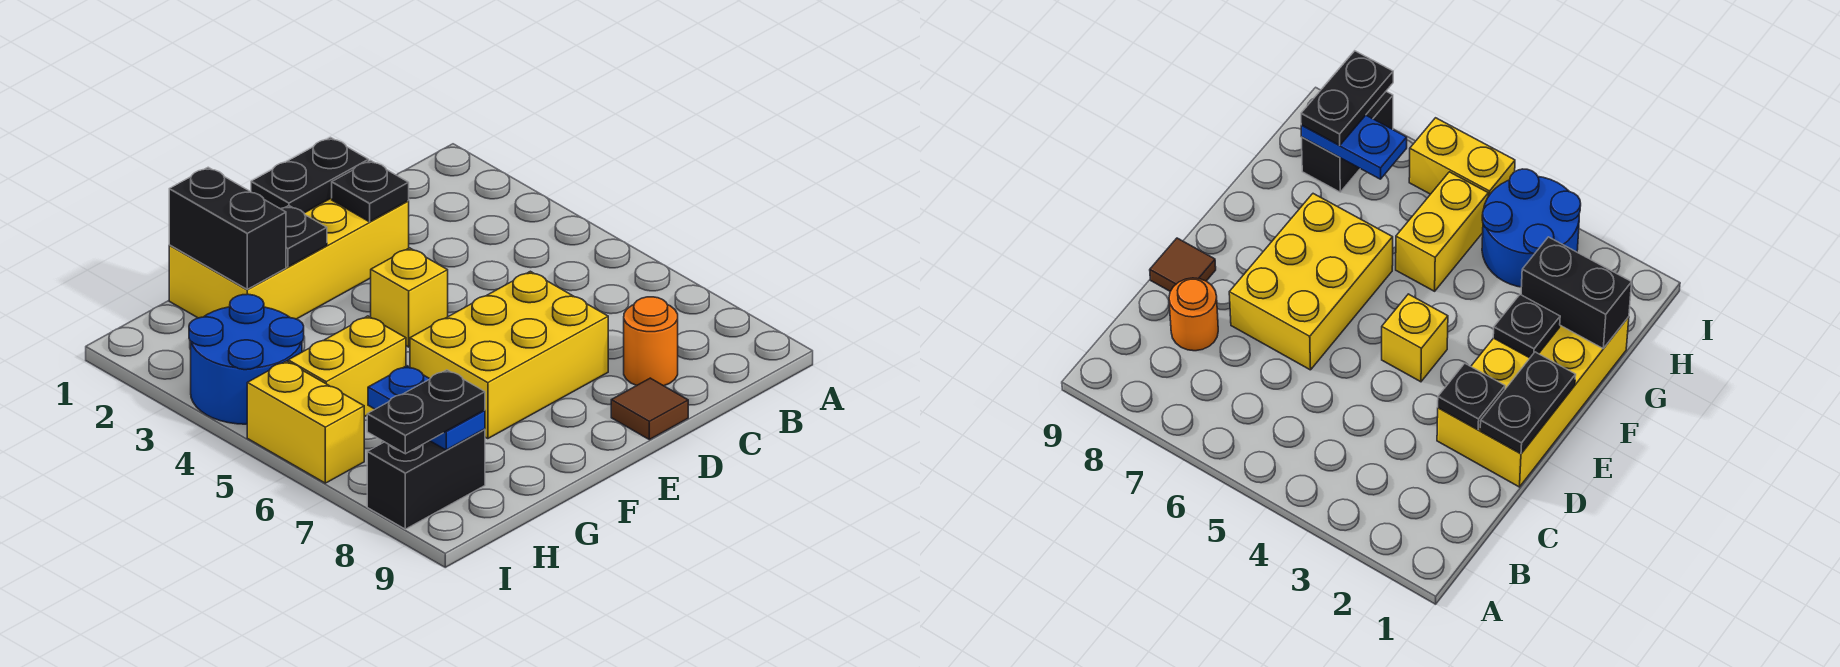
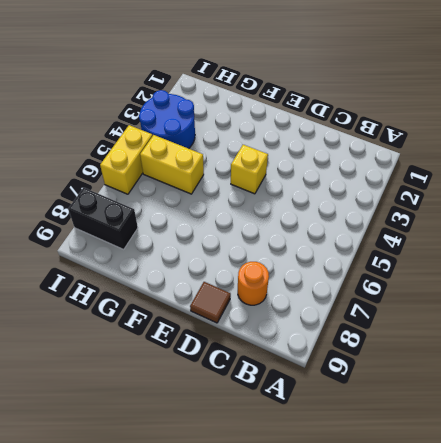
none -> yellow brick D1:G2 level 1
none -> yellow brick D6:F7 level 1
none -> black plate D1:E1 level 2

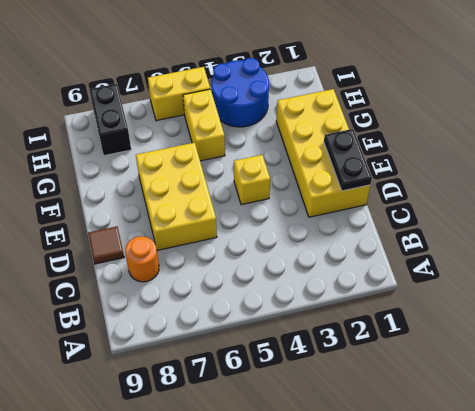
none -> black plate D2 level 2
none -> black plate F2 level 2
none -> black brick G1:G2 level 2

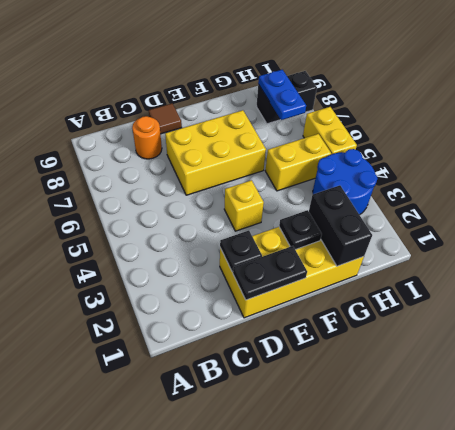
none -> black plate H8:I8 level 3

